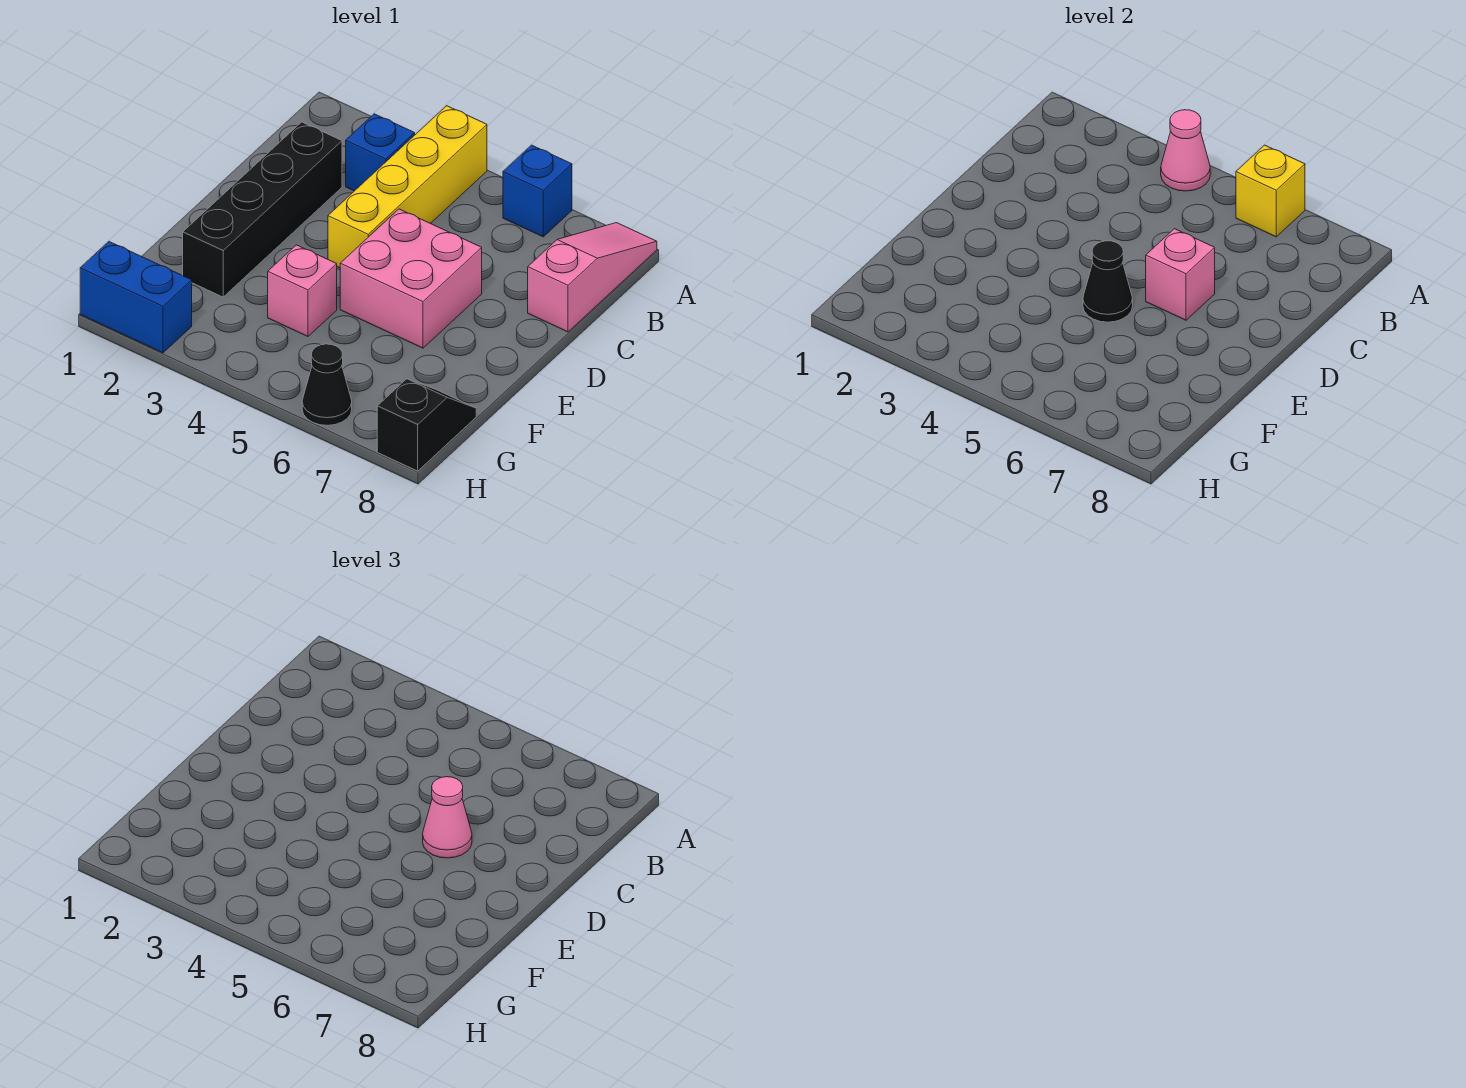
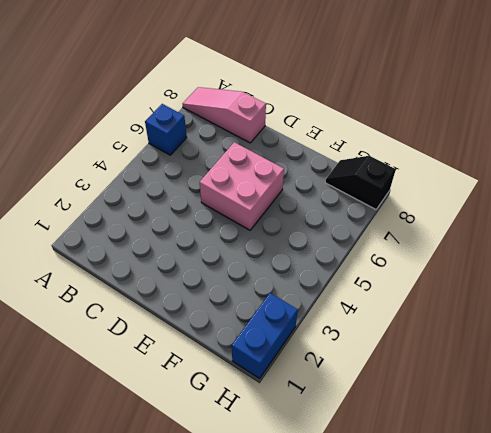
none -> yellow brick A4:D4 level 1
none -> blue brick B3 level 1
none -> black brick C2:F2 level 1

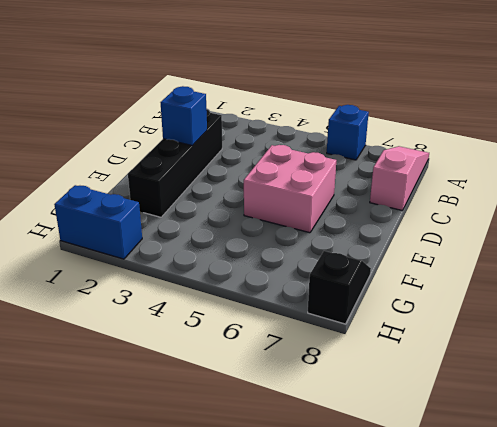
blue brick D2 level 2 -> blue brick B3 level 1
none -> yellow brick A4:D4 level 1
none -> pink brick F4 level 1
none -> black cone H6 level 1

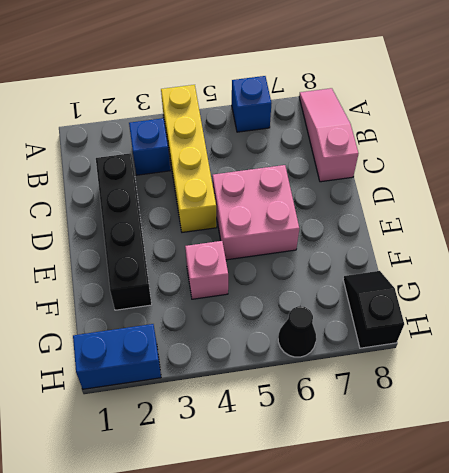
none -> pink cone A4 level 2
none -> yellow brick A6 level 2
none -> pink brick D6 level 2

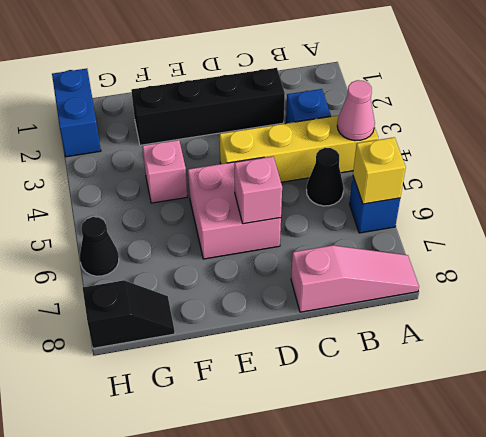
black cone B5 level 1 -> black cone E5 level 2
none -> pink cone D6 level 3

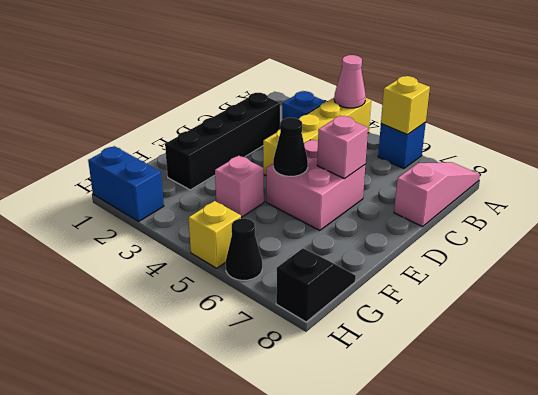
yellow brick H5 level 1 -> none
none -> pink cone D6 level 3

